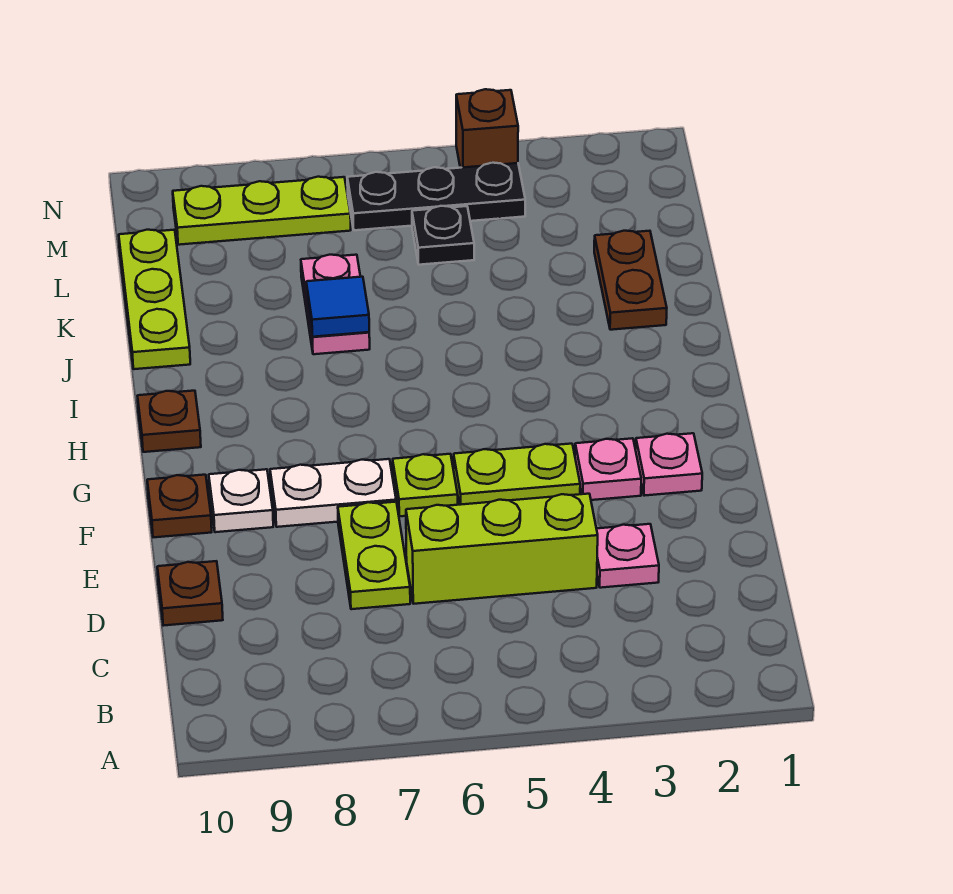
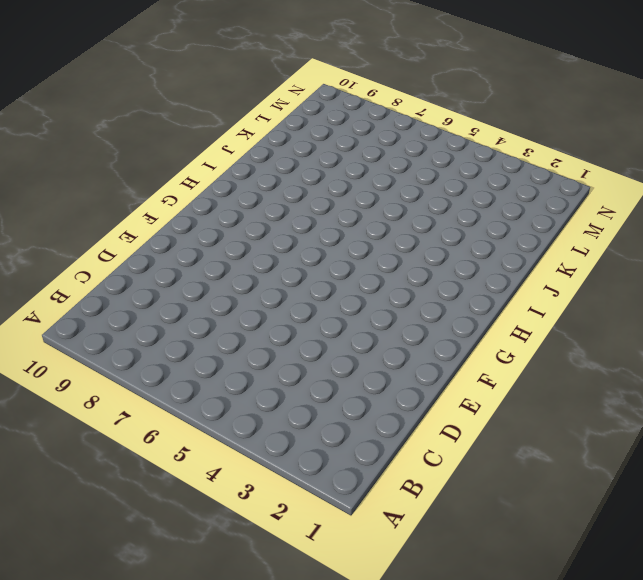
none -> pink plate D3 level 1
none -> lime brick D4:D6 level 1
none -> lime plate D7:E7 level 1

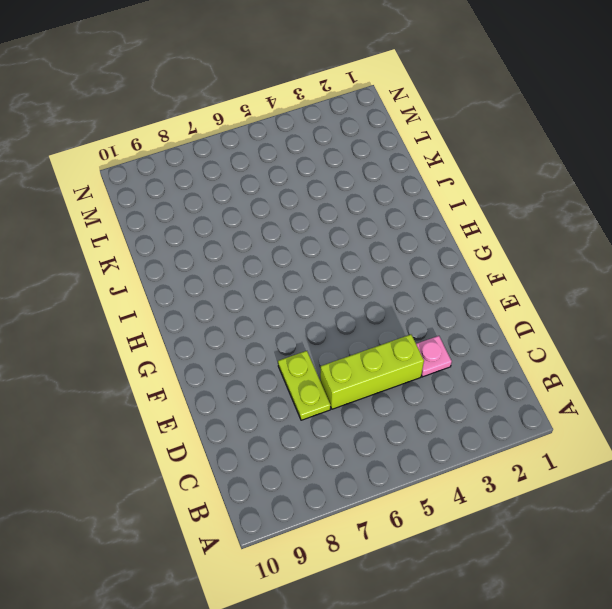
none -> brown plate D10 level 1
none -> pink plate F2 level 1
none -> pink plate F3 level 1

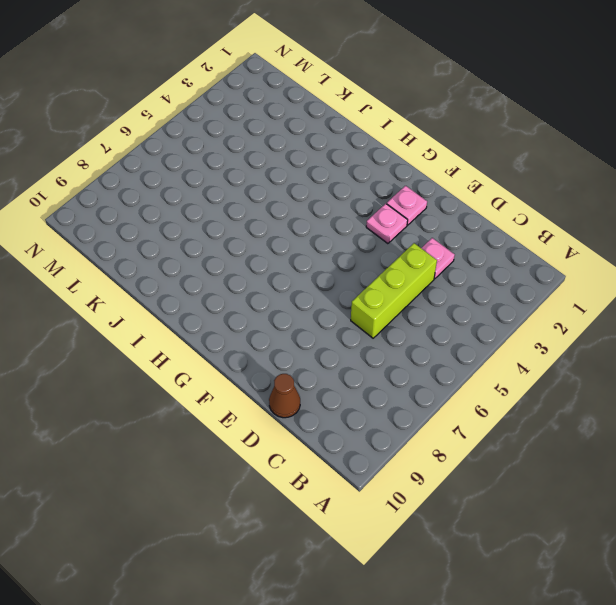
brown cone D10 level 1 -> brown plate D10 level 1
none -> lime plate D7:E7 level 1
none -> lime plate F4:F5 level 1
none -> lime plate F6 level 1

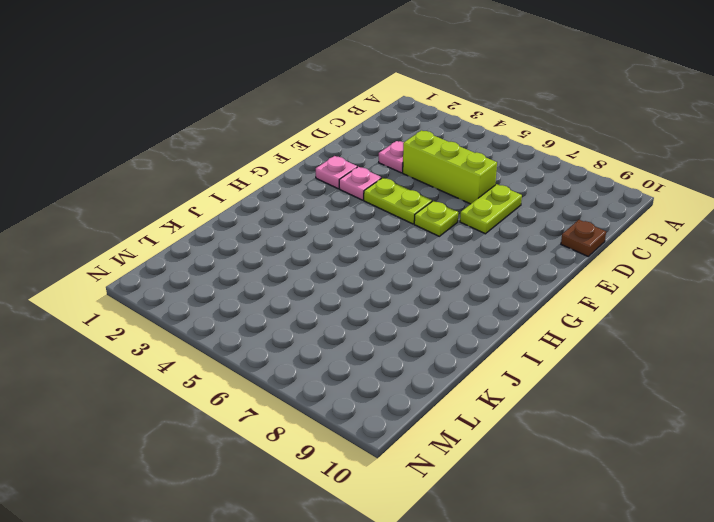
none -> white plate F7:F8 level 1
none -> white plate F9 level 1
none -> brown plate F10 level 1

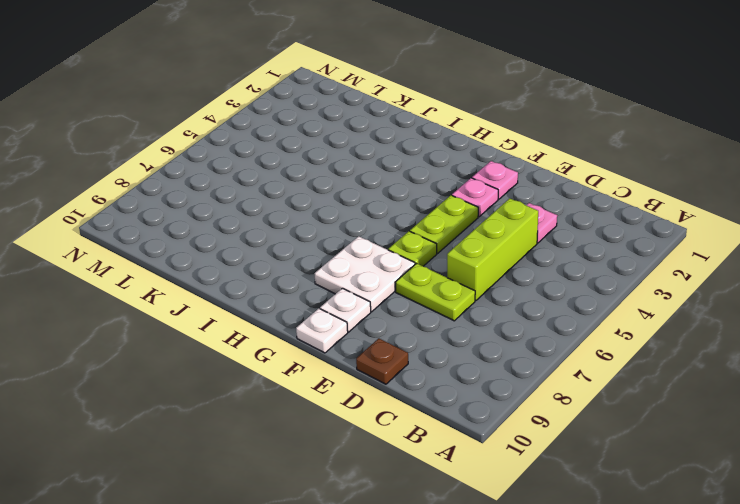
white plate F7:G8 level 1 -> white plate F7:F8 level 1
white plate F10 level 1 -> brown plate F10 level 1
none -> brown plate H10 level 1
none -> brown plate J2:K2 level 1
none -> pink plate J7:K7 level 1

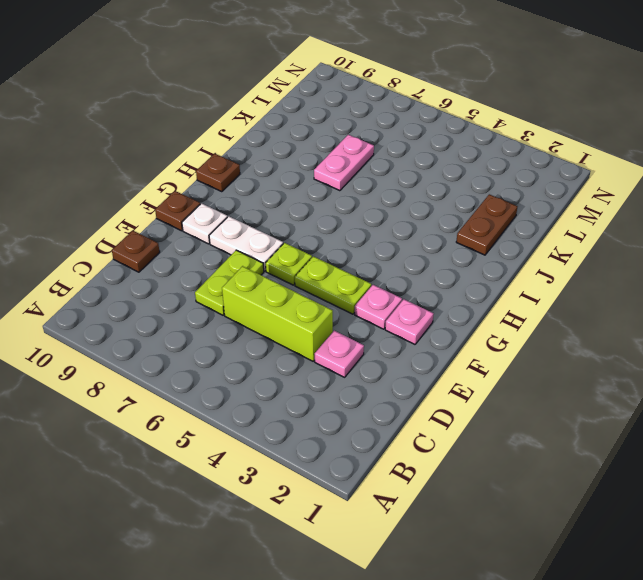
none -> lime plate J10:L10 level 1
none -> black plate L5 level 1
none -> black plate M4:M6 level 1

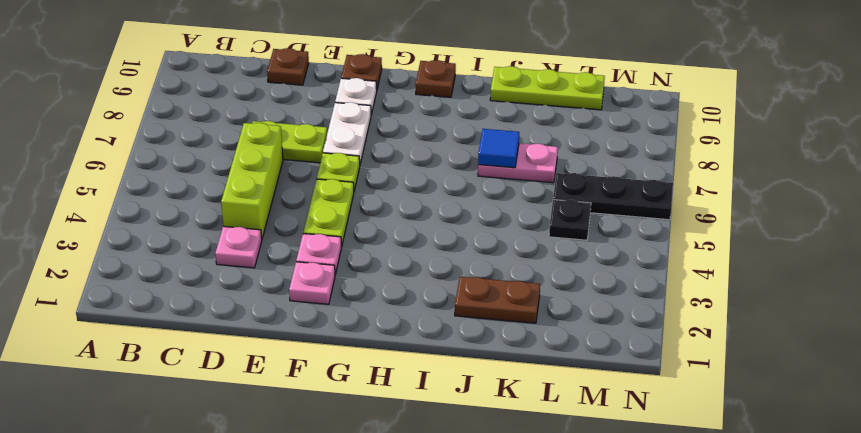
black plate L6:N6 level 1 -> black plate M4:M6 level 1
none -> lime plate M7:M9 level 1
none -> brown brick N4 level 1

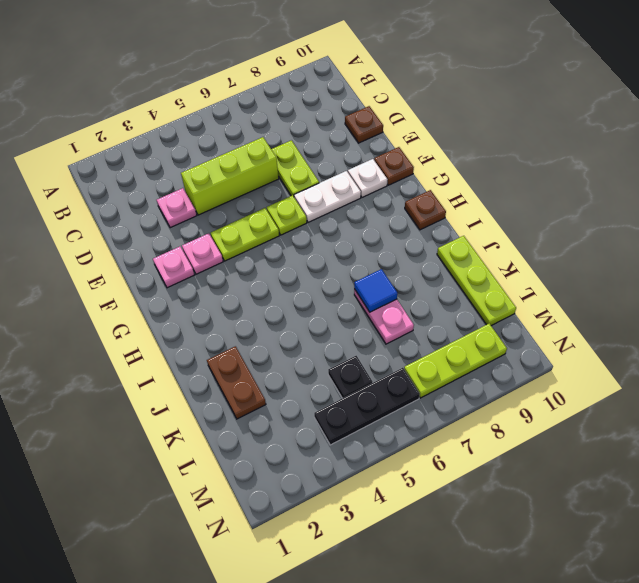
none -> brown brick N4 level 1

